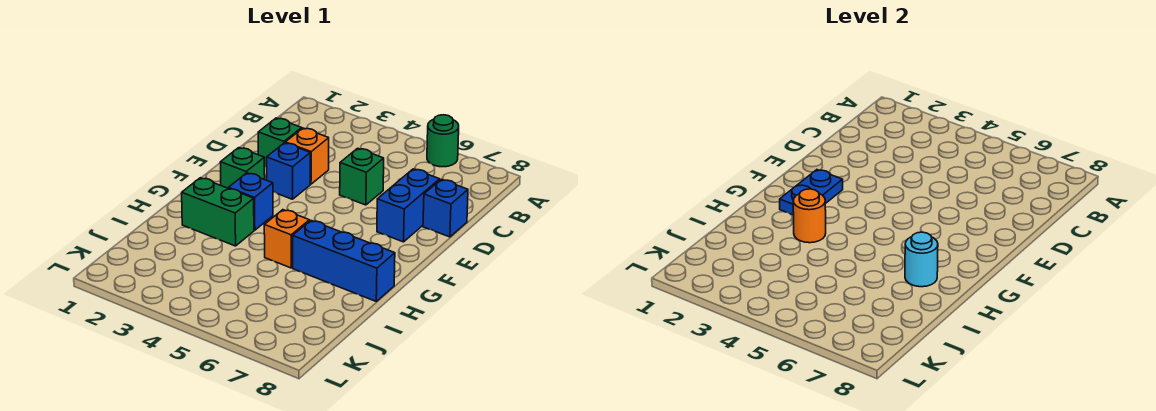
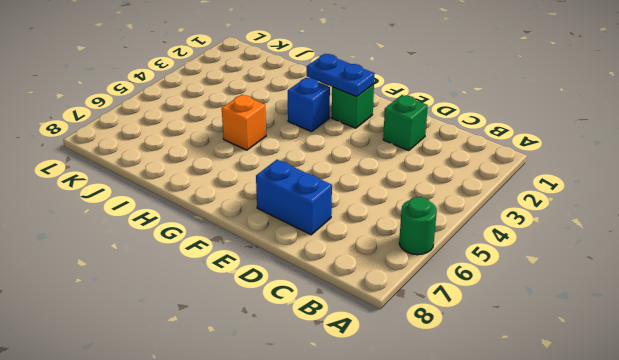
none -> orange brick D3 level 1
none -> green brick D5 level 1
none -> blue brick D8 level 1

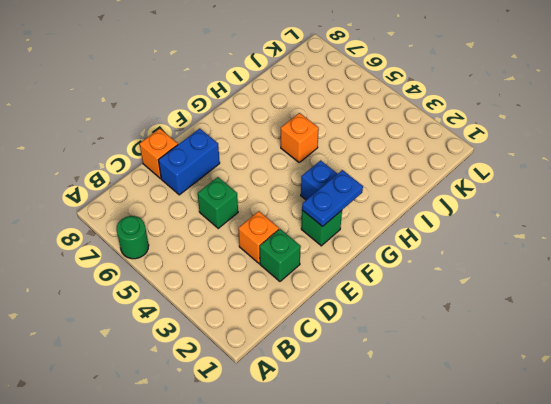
orange brick D8 level 1 -> blue brick D8 level 1
none -> blue brick E3 level 1
none -> green brick H2:H3 level 1
none -> blue brick H6:H8 level 1

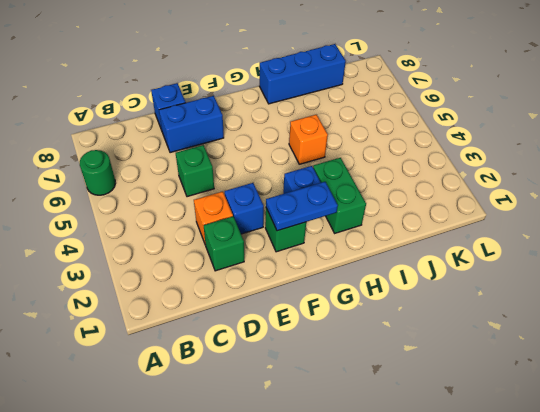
blue brick H8:J8 level 1 -> blue brick H6:H8 level 1
none -> orange round brick H3 level 2
none -> cyan round brick H7 level 2

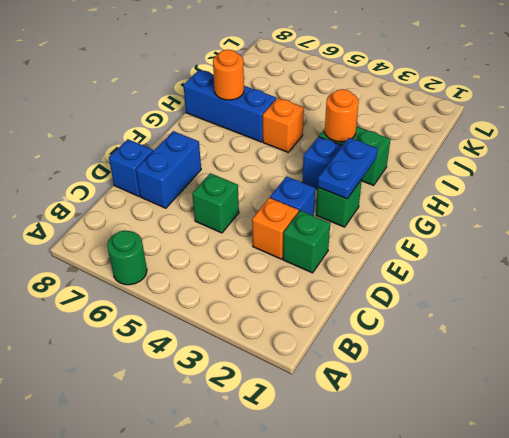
orange round brick H7 level 2 -> cyan round brick H7 level 2

